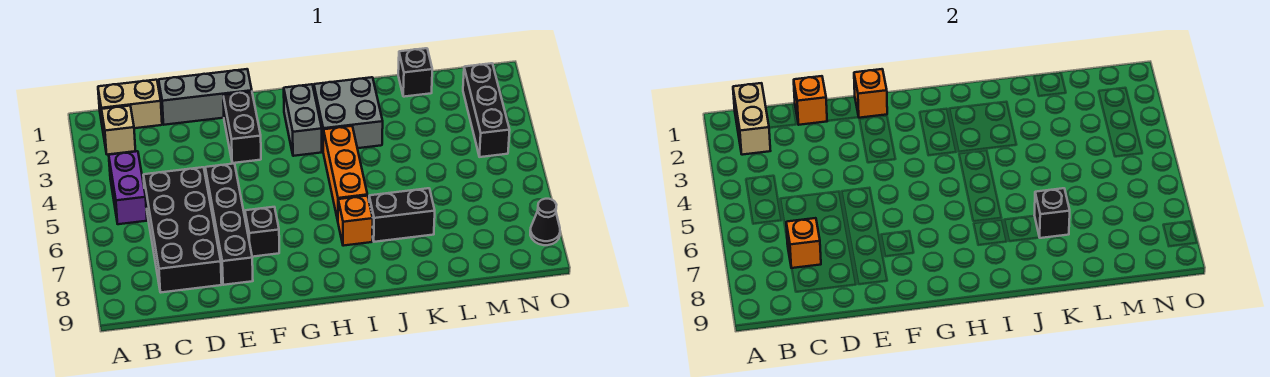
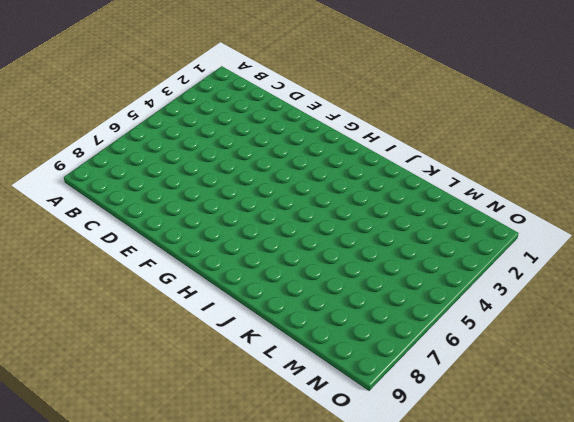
none -> tan brick B1:C1 level 1
none -> tan brick B2 level 1
none -> purple brick B4:B5 level 1

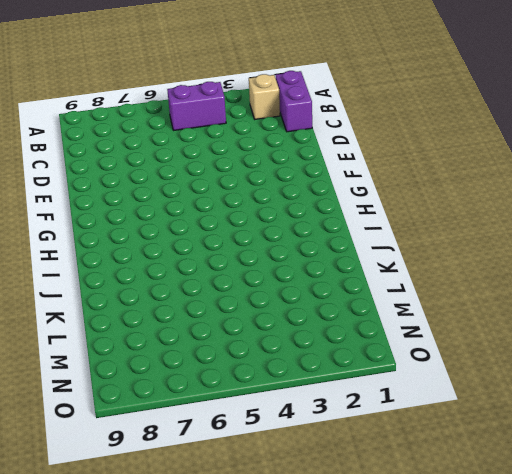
purple brick B1:C1 level 1 -> tan brick B1:C1 level 1
none -> black brick C5:D8 level 1
none -> grey brick D1:F1 level 1
none -> black brick E5:E8 level 1

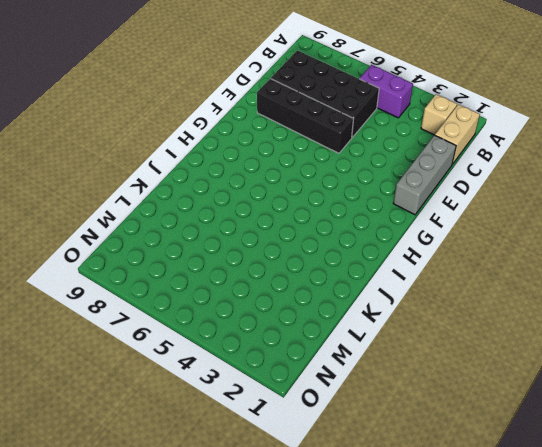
none -> black brick F2:F3 level 1
none -> black brick F7 level 1
none -> grey brick H2:H3 level 1

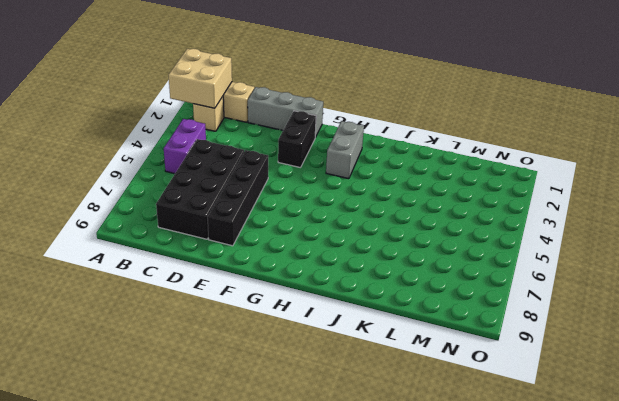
tan brick A1:B2 level 2 -> tan brick B1:B2 level 2
none -> black brick F7 level 1
none -> grey brick I2:J3 level 1
none -> orange brick I4:I6 level 1

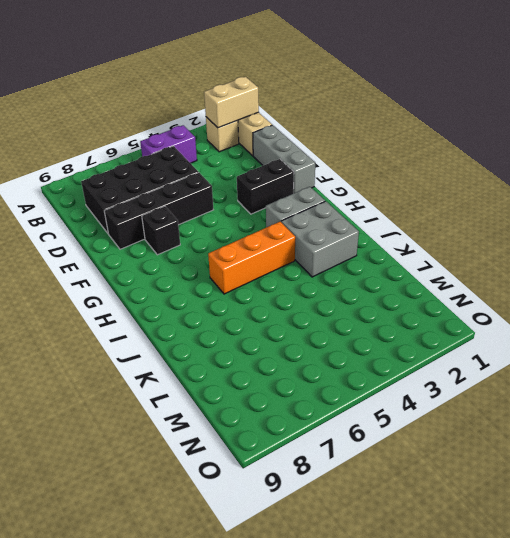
none -> orange brick I7 level 1
none -> black brick J7:K7 level 1
none -> black brick L1 level 1

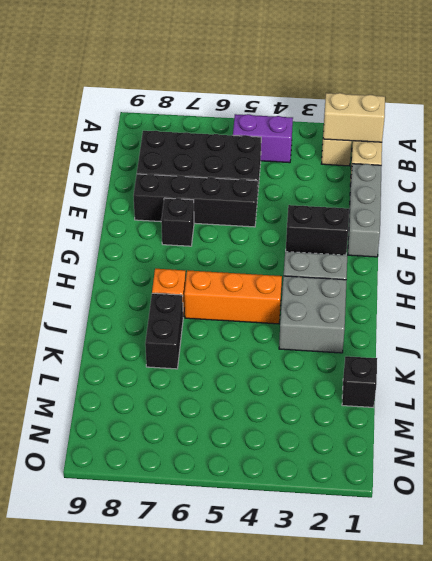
none -> black brick N2:N4 level 1
none -> black cone O8 level 1
none -> orange brick C7 level 2

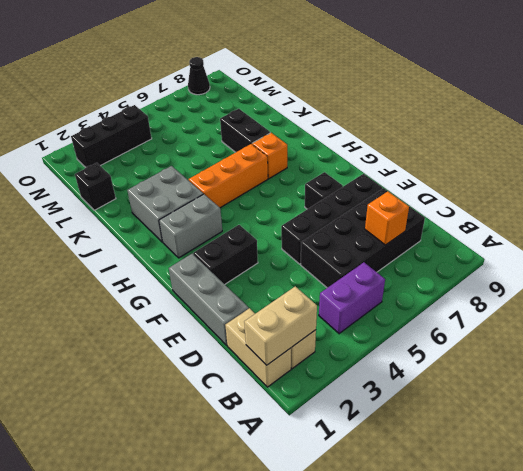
none -> orange brick D1 level 2
none -> orange brick F1 level 2
none -> black brick K7 level 2

